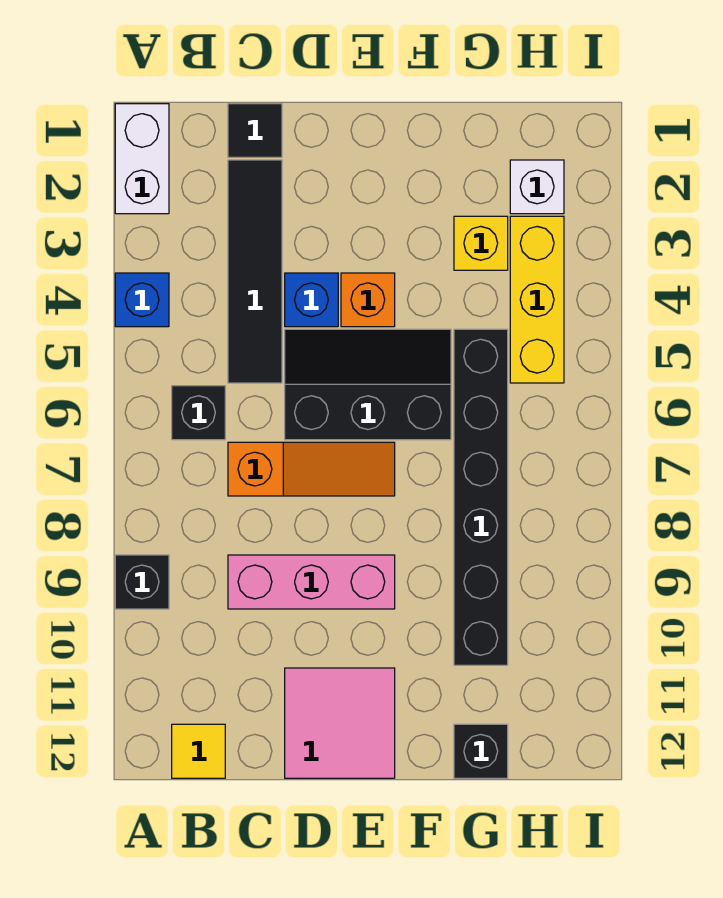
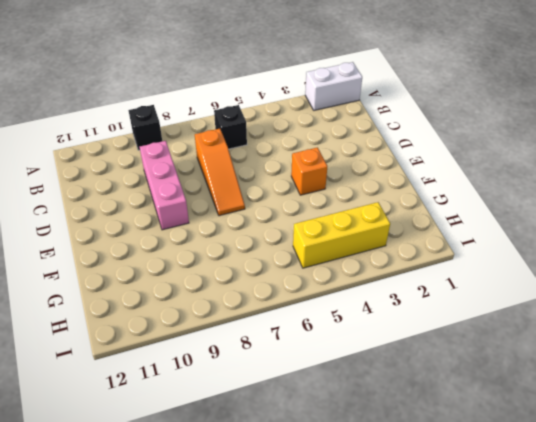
none -> blue brick A4 level 1
none -> yellow tile B12 level 1
none -> black tile C1 level 1

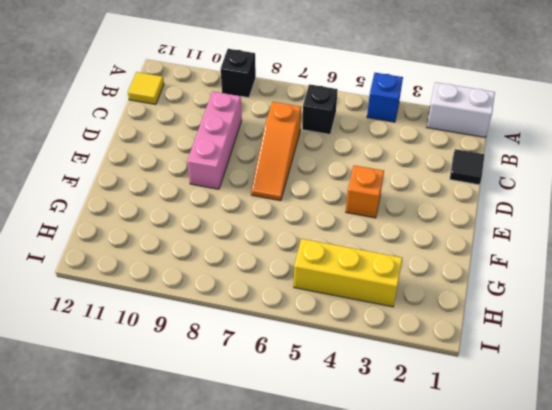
none -> black tile C2:C5 level 1
none -> blue brick D4 level 1
none -> black slope D5:F6 level 1 top 6

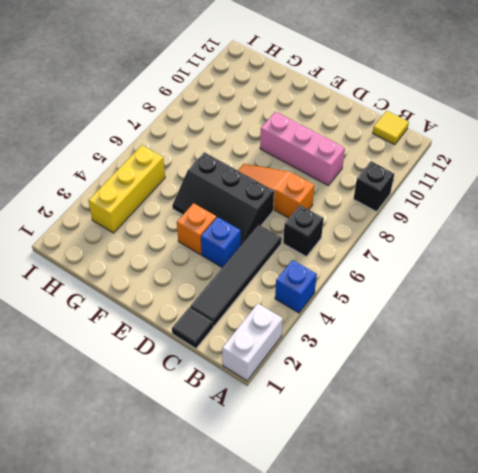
none -> pink tile D11:E12 level 1
none -> yellow brick G3 level 1
none -> black brick G5:G10 level 1

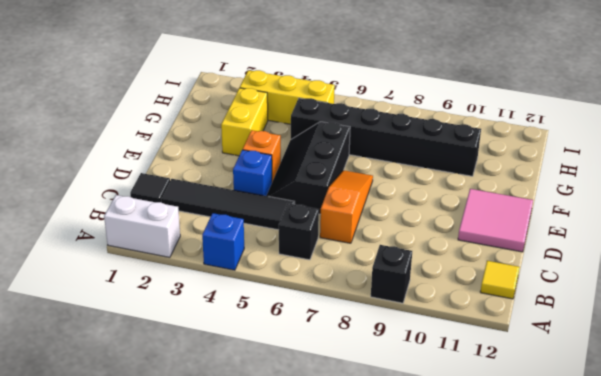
yellow brick F3:G3 level 1 -> yellow brick G3 level 1
none -> pink brick C9:E9 level 1
none -> black brick G12 level 1
none -> white brick H2 level 1

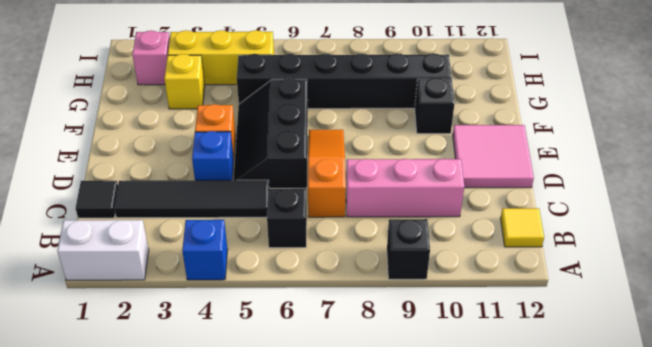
pink brick C8:C10 level 1 -> pink brick C9:E9 level 1
black brick F10 level 1 -> black brick G12 level 1
pink brick H2 level 1 -> white brick H2 level 1

